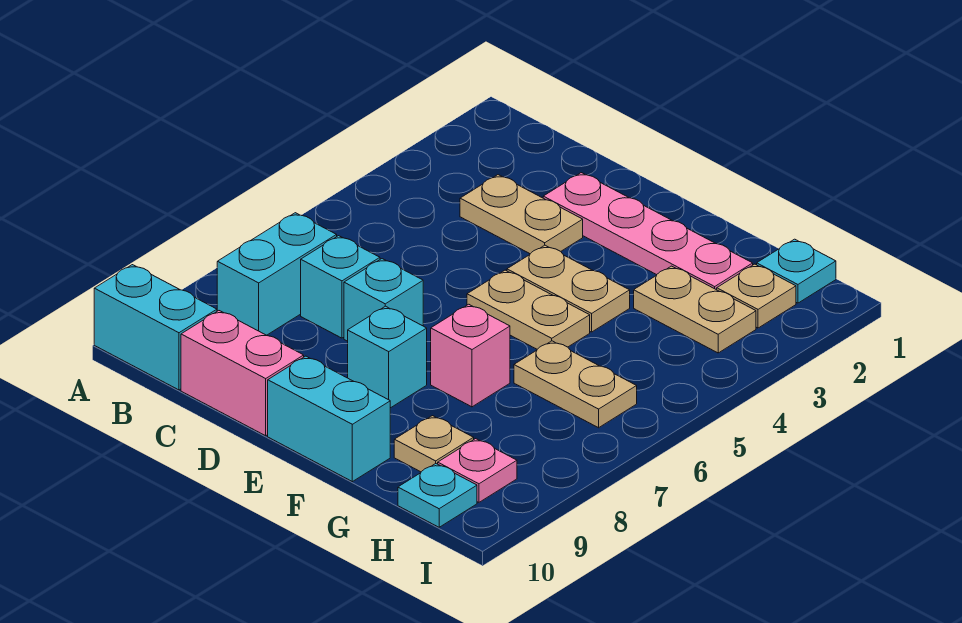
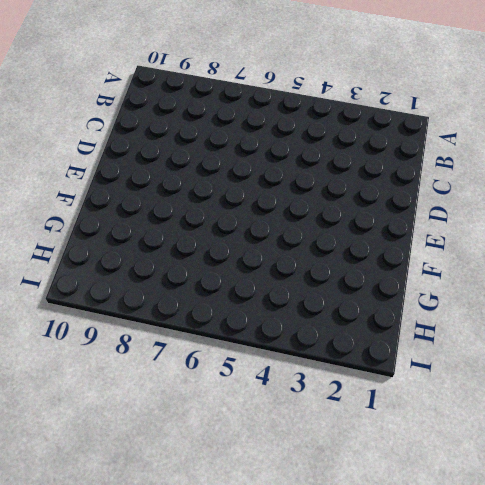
none -> cyan brick A10:B10 level 1
none -> cyan brick B7:B8 level 1
none -> tan plate C3:D3 level 1

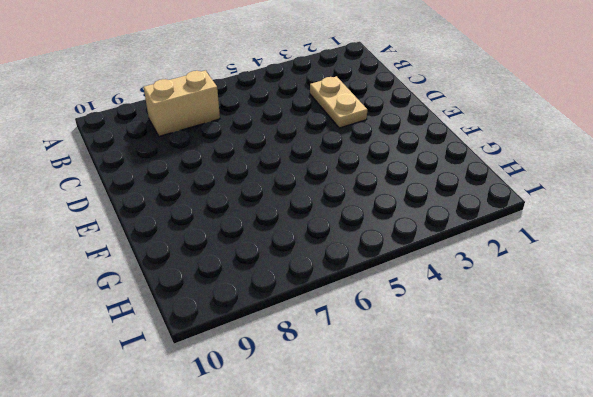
tan brick B7:B8 level 1 -> cyan brick B7:B8 level 1
none -> cyan brick A10:B10 level 1
none -> cyan brick C7 level 1
none -> pink brick C10:D10 level 1

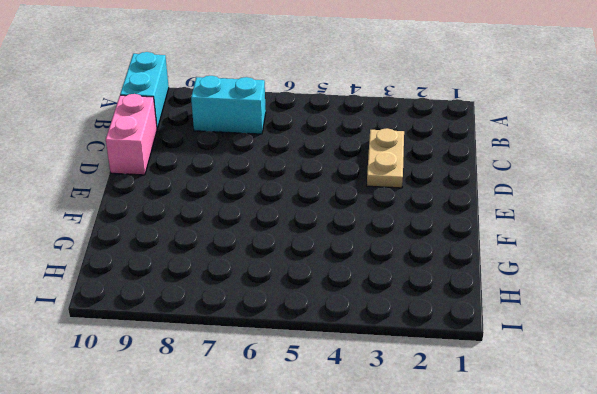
none -> cyan brick C7 level 1
none -> pink plate D2:G2 level 1
none -> cyan brick D7 level 1

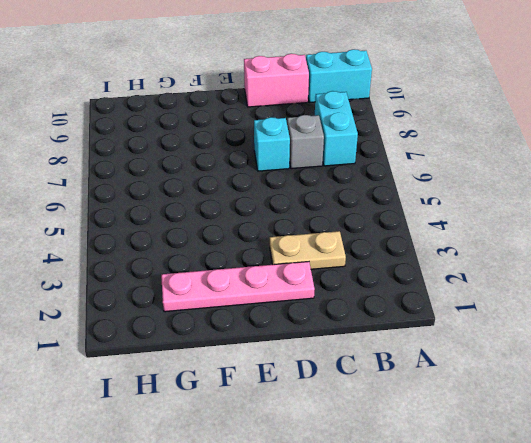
grey brick C7 level 1 -> cyan brick C7 level 1
none -> tan plate E4:F4 level 1
none -> tan plate E5:F5 level 1
none -> cyan brick E8 level 1

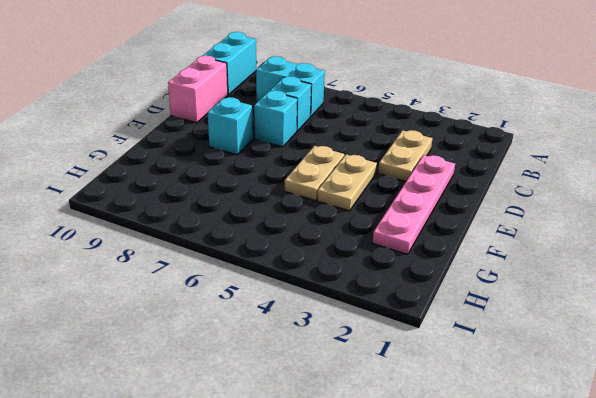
none -> cyan brick E10:F10 level 1
none -> pink brick F7 level 1
none -> tan plate G3:H3 level 1

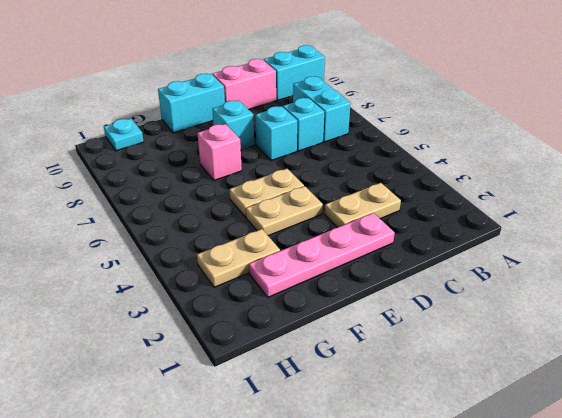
none -> tan plate G6:H6 level 1
none -> tan plate G9 level 1
none -> cyan plate H1 level 1

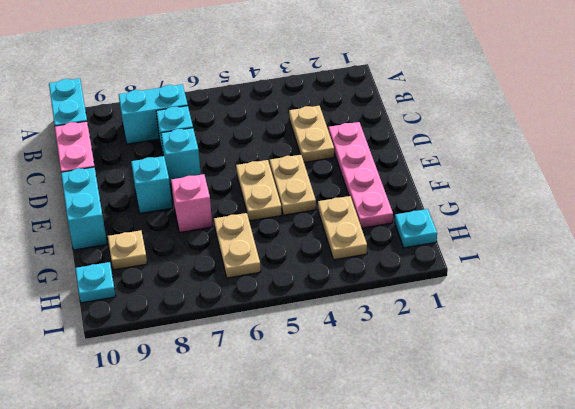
none -> tan plate H2 level 1
none -> pink plate H9 level 1

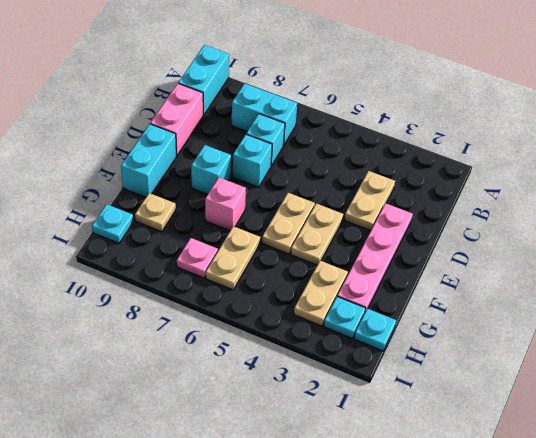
cyan plate H2 level 1 -> tan plate H2 level 1
pink plate H7 level 1 -> pink plate H9 level 1

